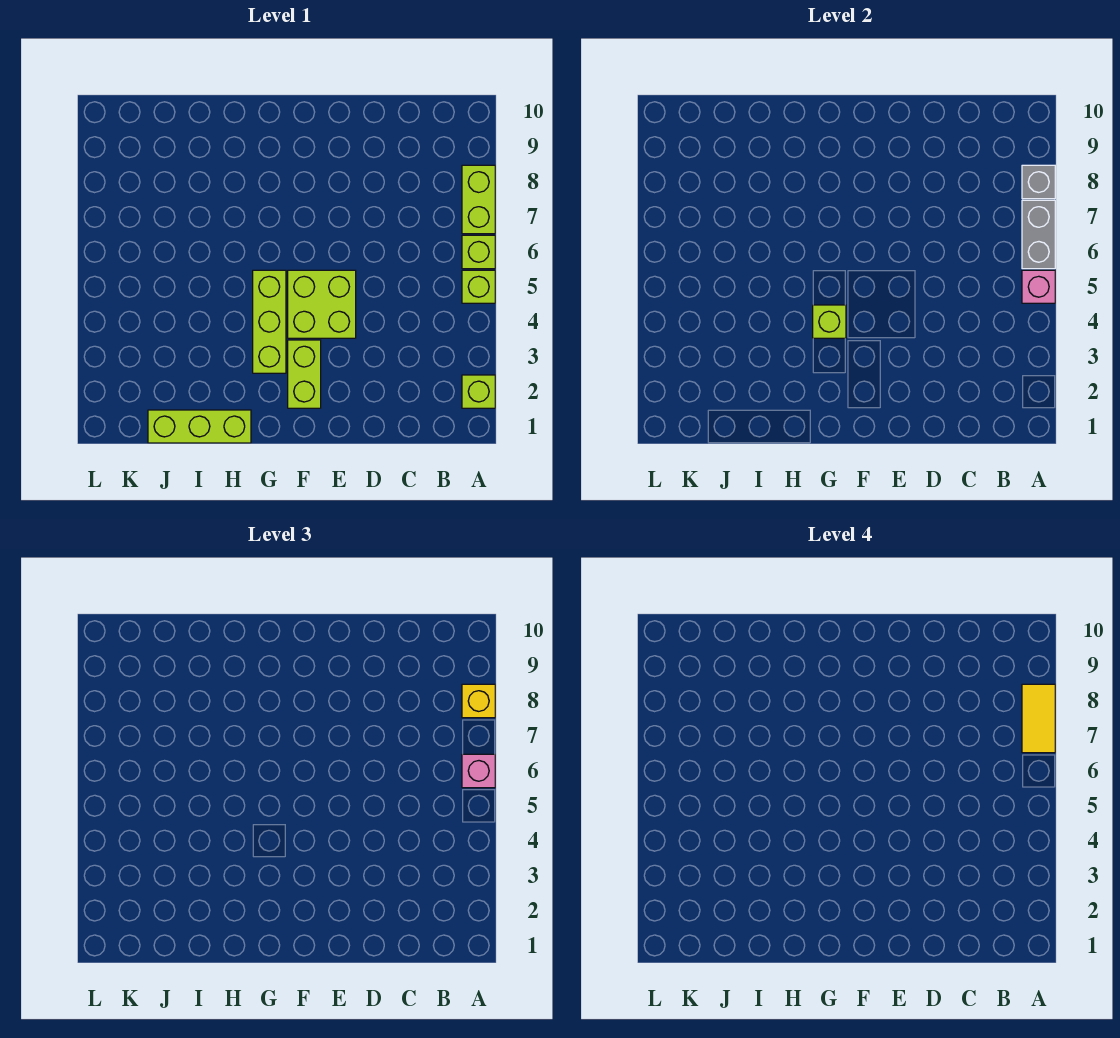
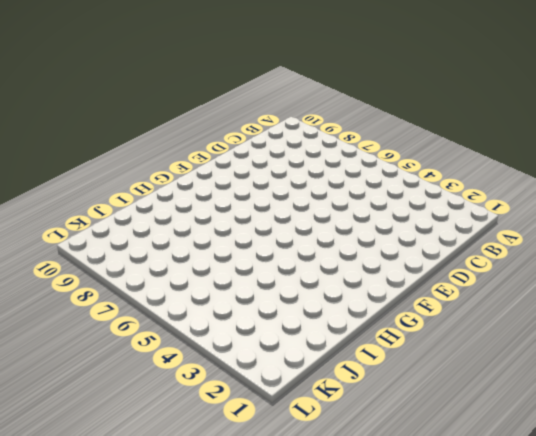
none -> lime brick A2 level 1
none -> lime brick A5 level 1
none -> lime brick A6 level 1

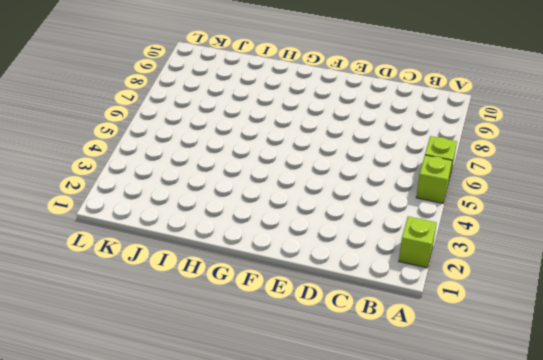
none -> lime brick A7:A8 level 1
none -> lime brick E4:F5 level 1
none -> lime brick F2:F3 level 1

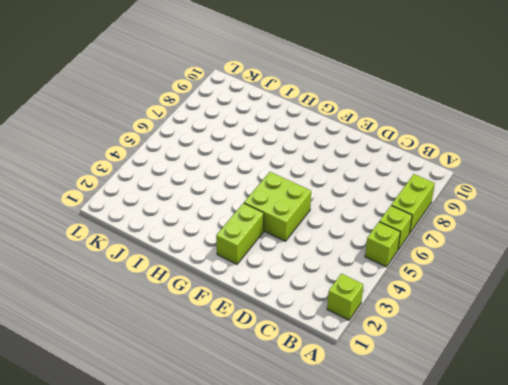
none -> lime brick G3:G5 level 1
none -> lime brick H1:J1 level 1
none -> pink brick A5 level 2

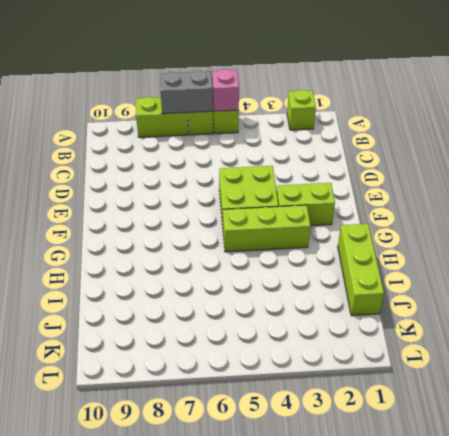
none -> grey brick A8 level 2
none -> lime brick G4 level 2
none -> pink brick A6 level 3

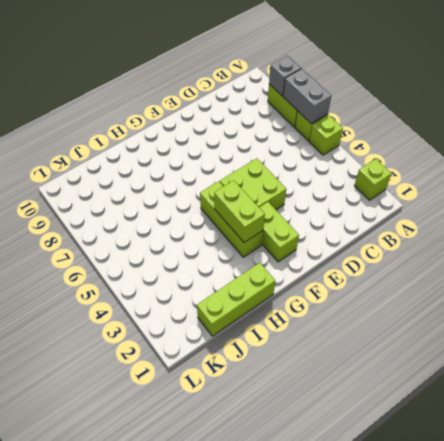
lime brick G3:G4 level 2 -> lime brick G4 level 2
none -> pink brick A5 level 2
none -> pink brick A6 level 3
none -> yellow brick A8 level 3

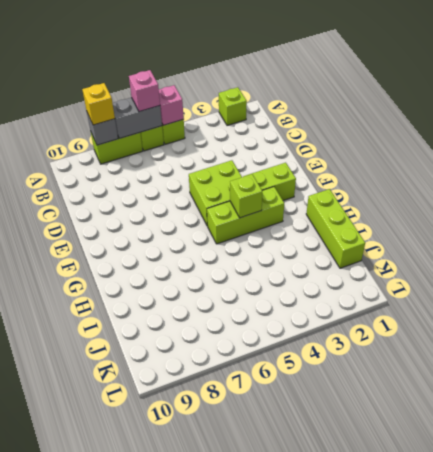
none -> yellow tile A7:A8 level 4

